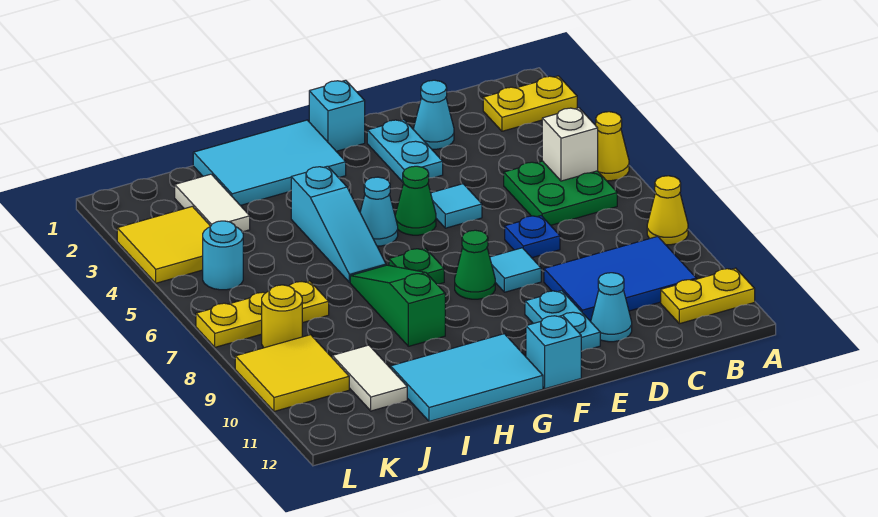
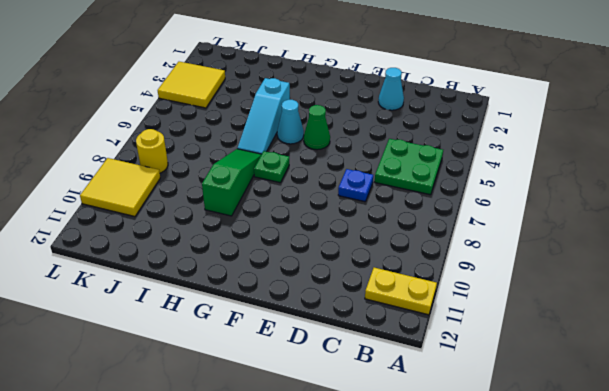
none -> yellow plate A2:B2 level 1
none -> yellow cone A5 level 1
none -> yellow cone A8 level 1
none -> blue tile B9:D10 level 1

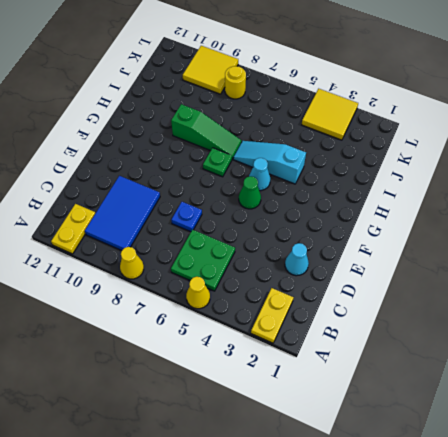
none -> cyan cone D11 level 1
none -> cyan plate E2:E3 level 1
none -> cyan tile E5 level 1
none -> cyan tile E8 level 1

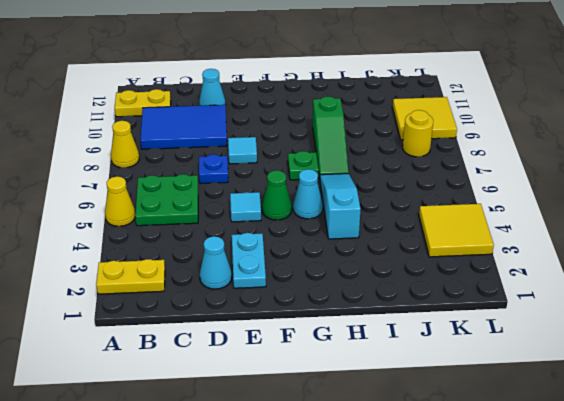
none -> cyan plate E10:E11 level 1
none -> cyan brick F1 level 1
none -> green cone F8 level 1
none -> cyan brick F12 level 1

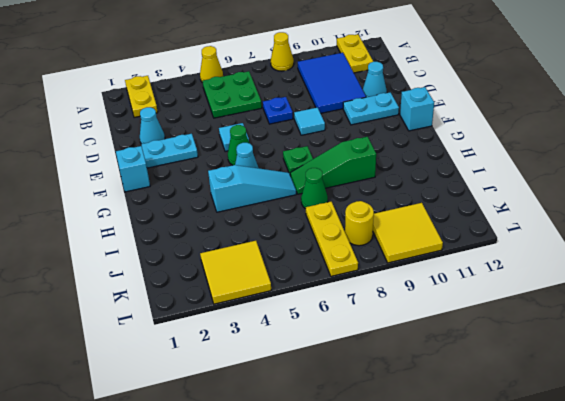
green cone I7 level 1 -> green cone F8 level 1
none -> cyan tile G1:I2 level 1
none -> cyan tile G11:I12 level 1
none -> white tile J2:J3 level 1
none -> white tile J10:J11 level 1

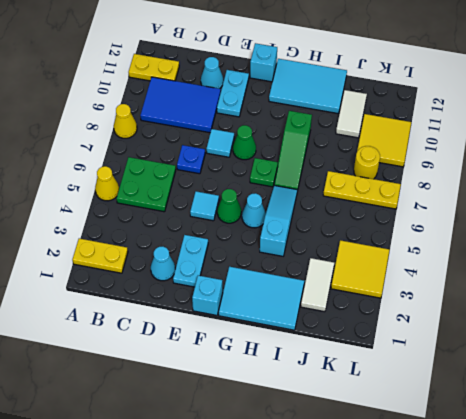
none -> cyan round brick K5 level 1
none -> white brick B5 level 2

